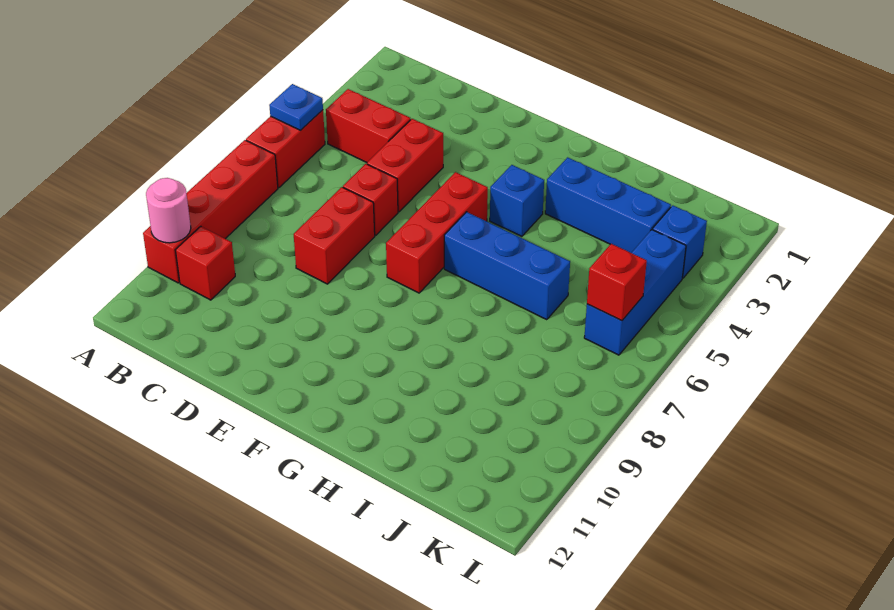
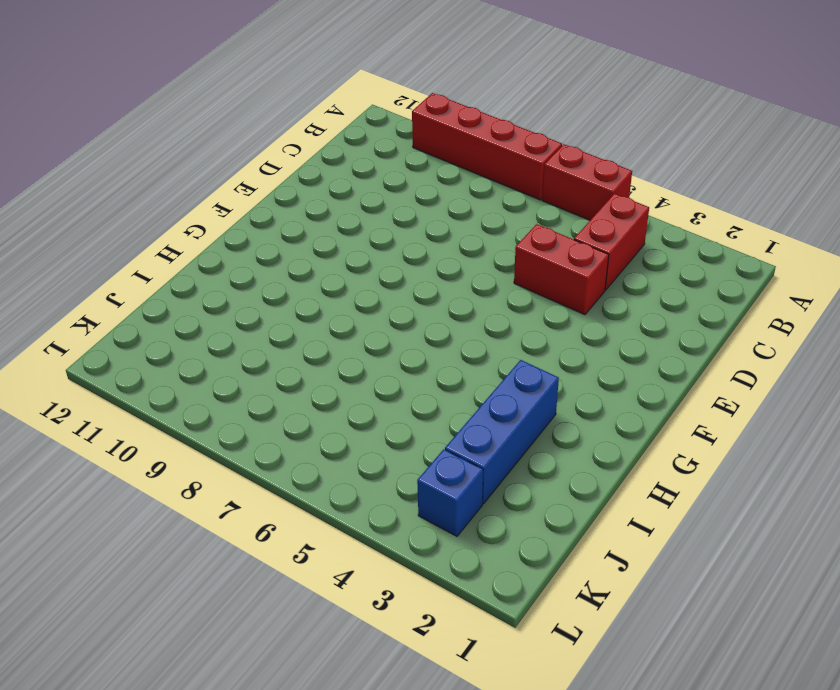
none -> red brick B10 level 1
none -> red brick D6 level 1
none -> red brick D7:D8 level 1

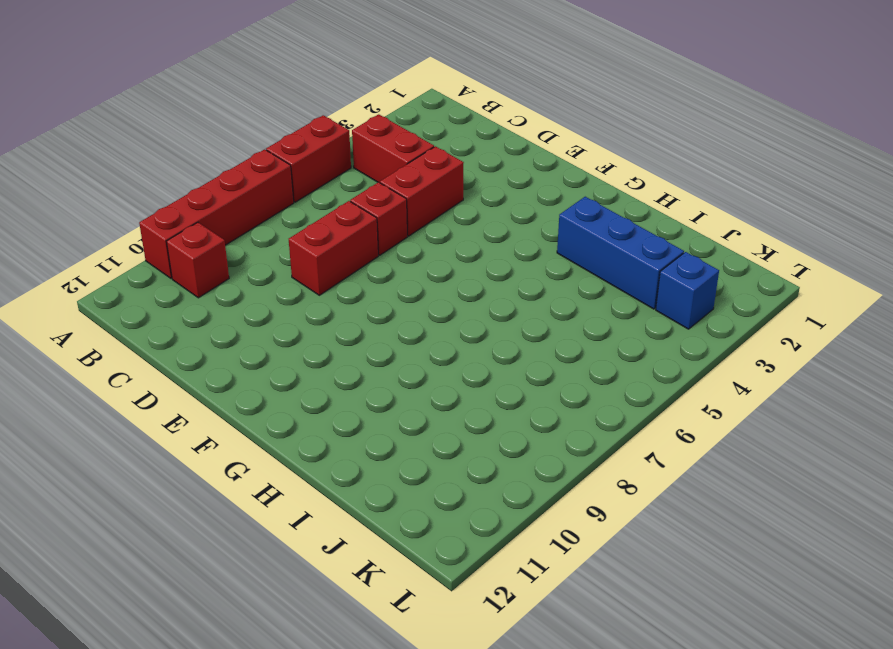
none -> red brick F5:F7 level 1
none -> blue brick G4 level 1
none -> blue brick G6:I6 level 1

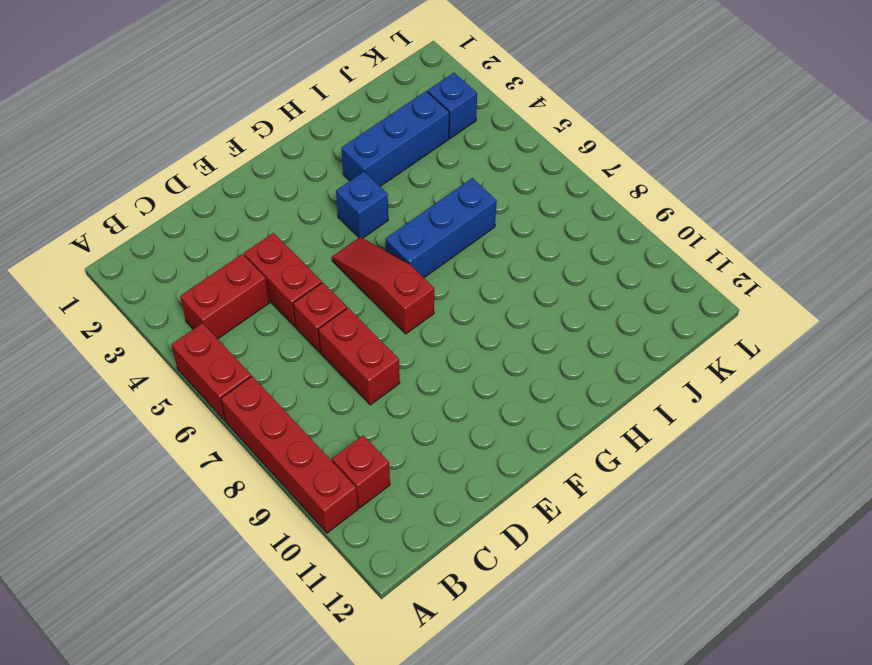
red slope F5:F7 level 1 top 7 -> red brick F5:F7 level 1
none -> blue brick K4:K6 level 1
none -> blue plate A5 level 2
none -> pink round brick A10 level 2

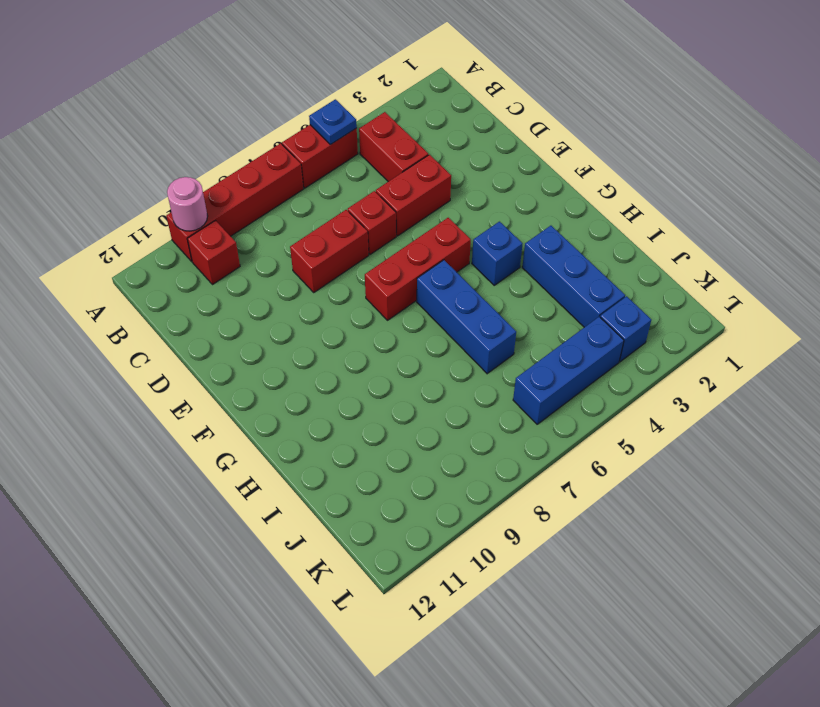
none -> red brick K6 level 2

